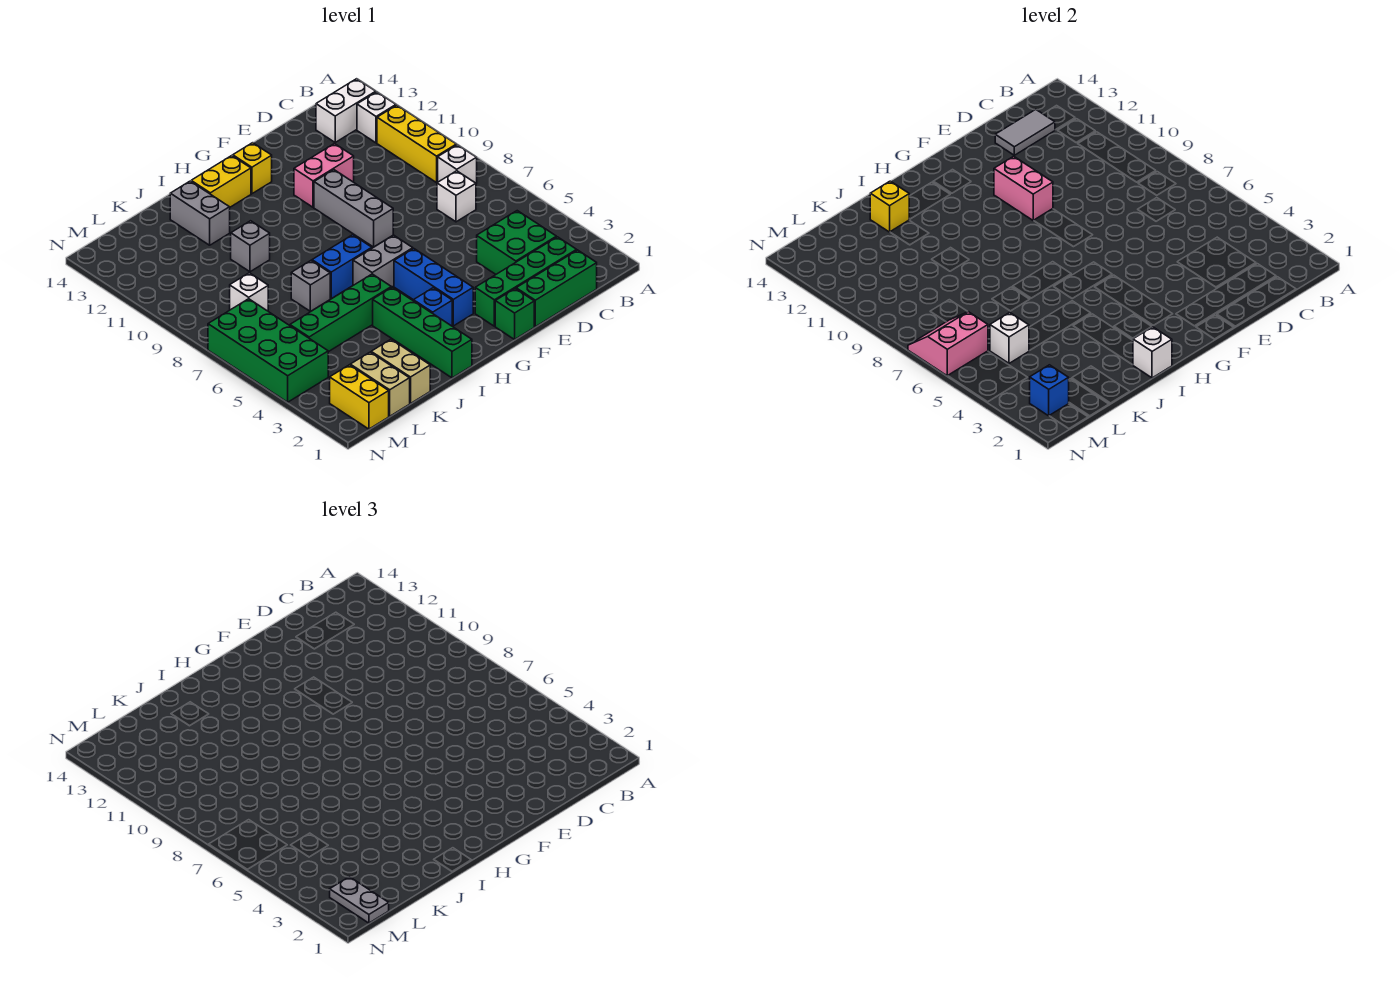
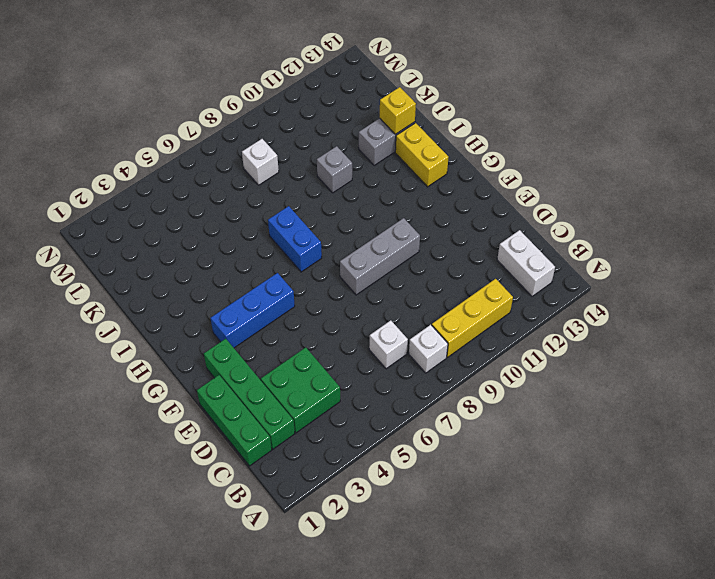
none -> white brick B12 level 1
none -> pink brick E11:F11 level 1
none -> green brick F1 level 1
none -> grey brick G6:H6 level 1

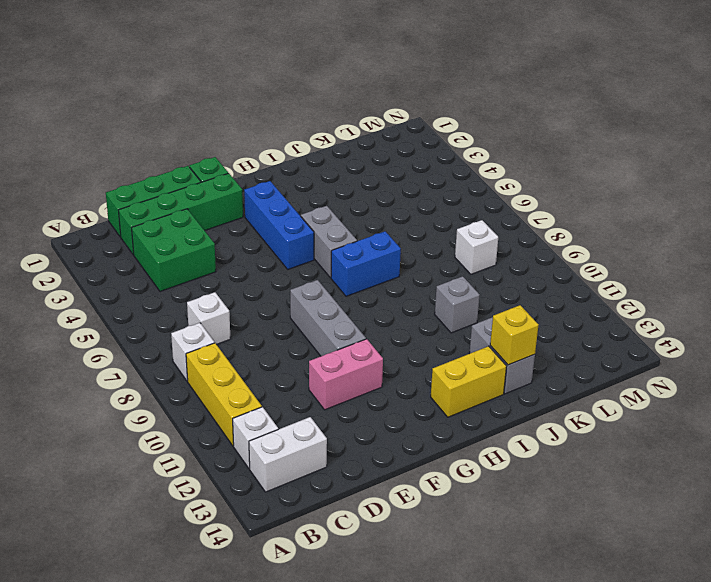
grey brick H5:H6 level 1 -> grey brick G6:H6 level 1
none -> yellow brick G13 level 1
none -> blue brick H3 level 1
none -> green brick I1:I4 level 1
none -> green brick I5:L5 level 1

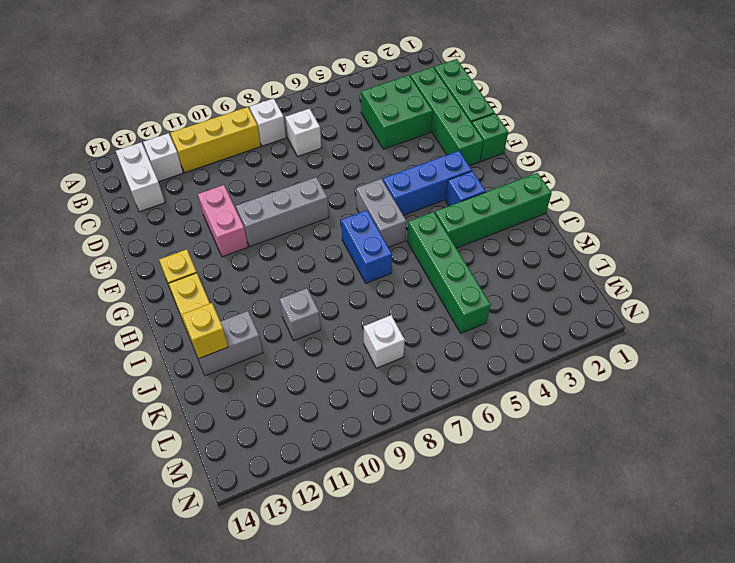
none -> grey brick J7 level 1
none -> tan brick K1:K2 level 1
none -> tan brick L1:L2 level 1
none -> yellow brick M1:M2 level 1

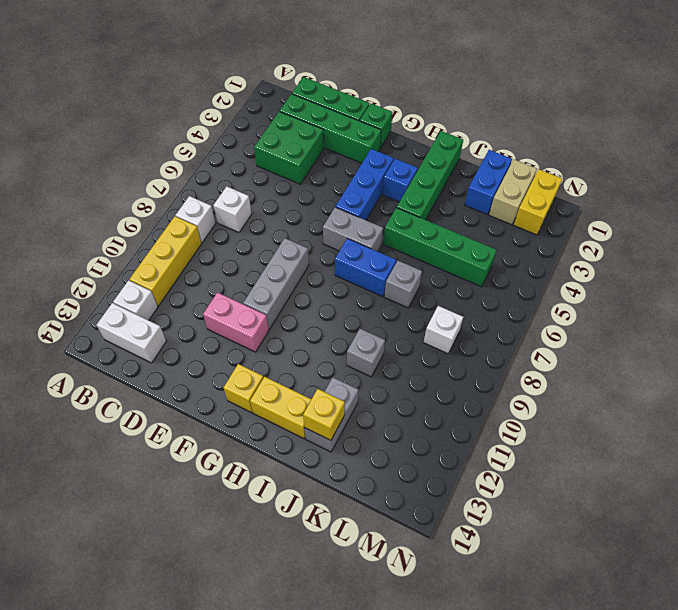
blue brick K1:K2 level 1 -> tan brick K1:K2 level 1
none -> green brick M4:N7 level 1
none -> grey tile C13:D13 level 2
none -> pink brick F10:F11 level 2
none -> white brick I1 level 2

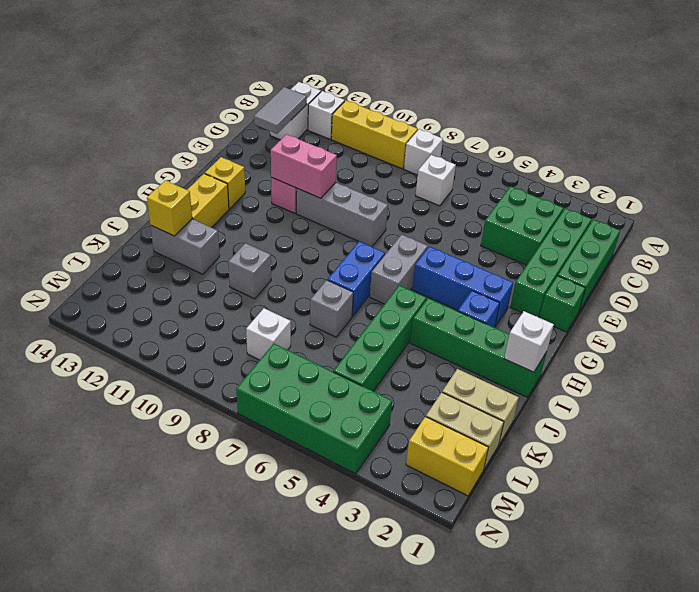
none -> white brick L5 level 2
none -> blue brick M2 level 2
none -> pink slope M6:N7 level 2 top 6
none -> grey plate M1:M2 level 3

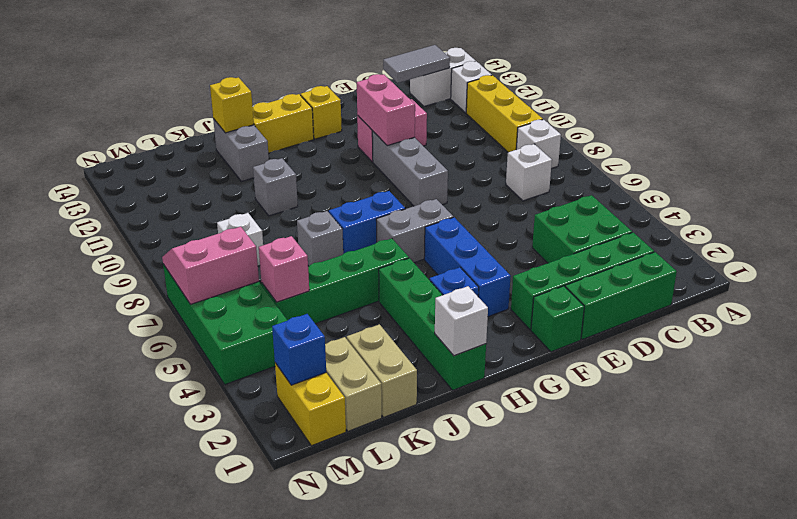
pink brick L5 level 2 -> white brick L5 level 2
none -> grey plate M1:M2 level 3

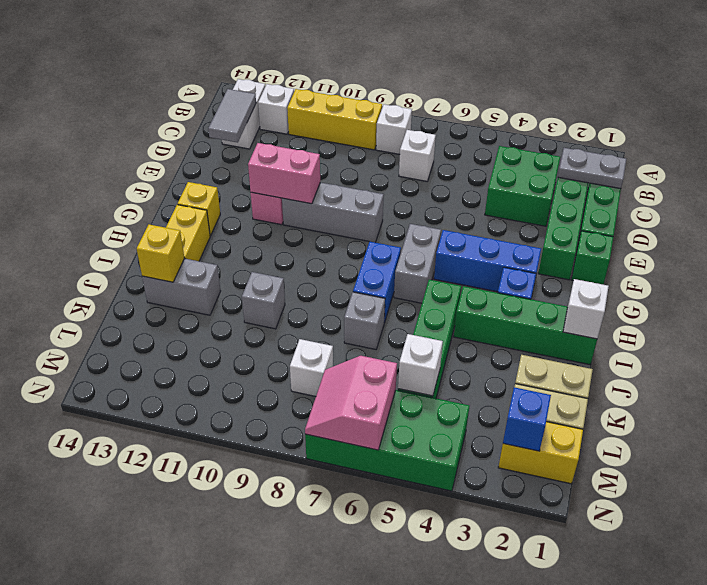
grey plate C1:C2 level 2 -> grey plate M1:M2 level 3

